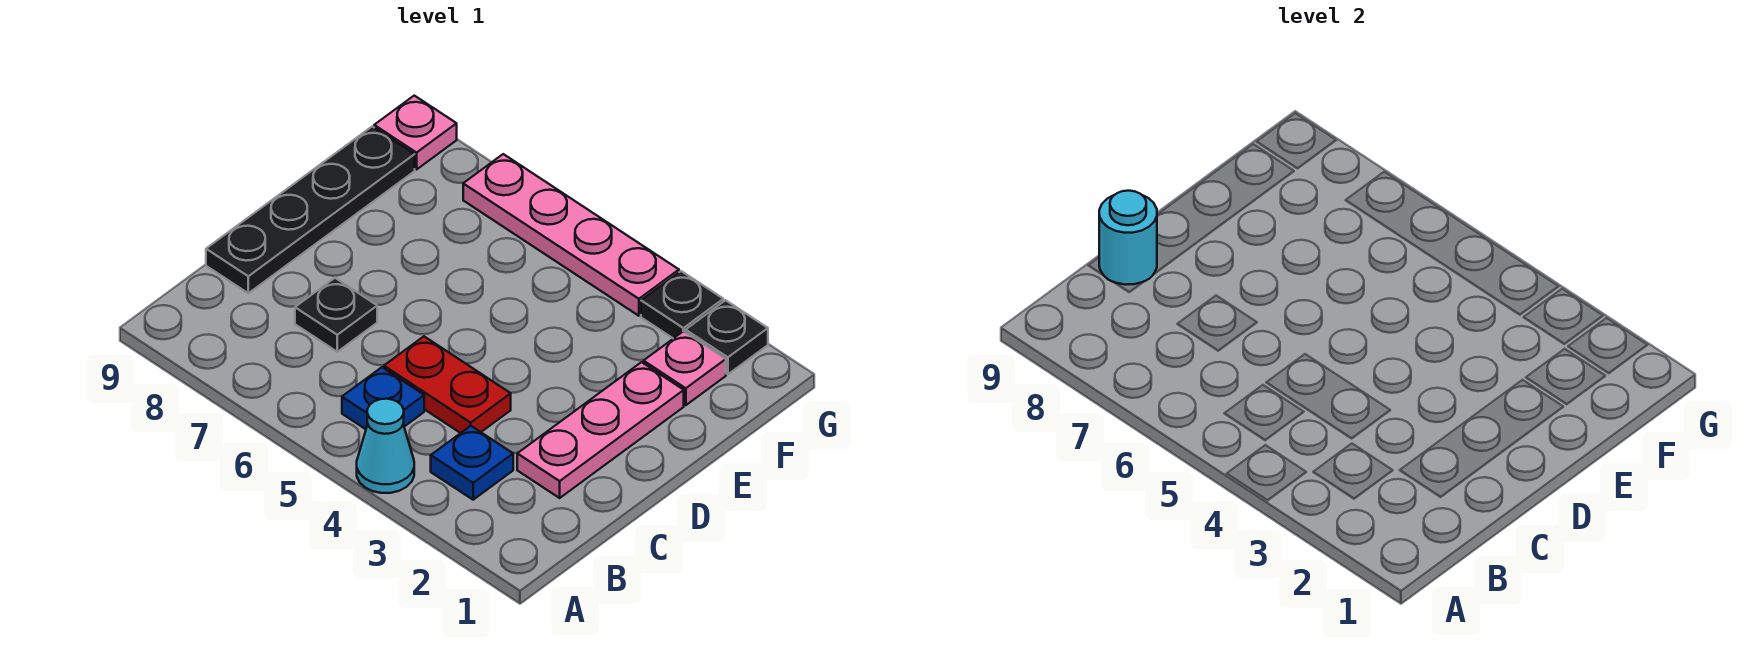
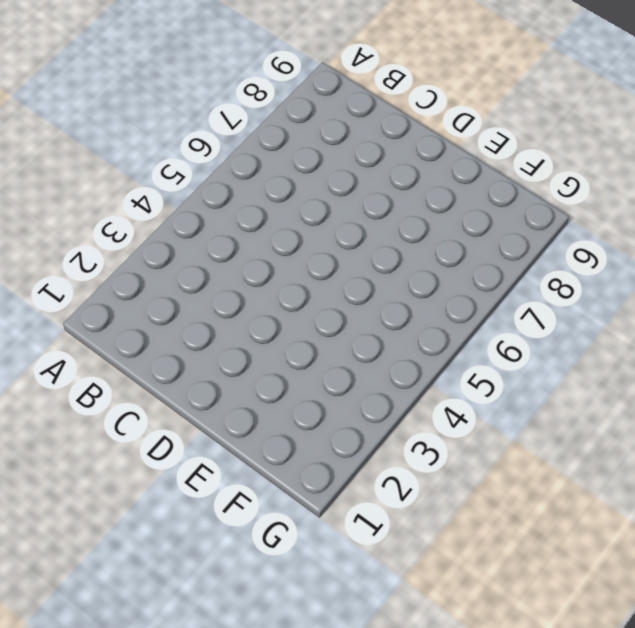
none -> cyan cone A4 level 1
none -> blue plate B3 level 1
none -> blue plate B5 level 1

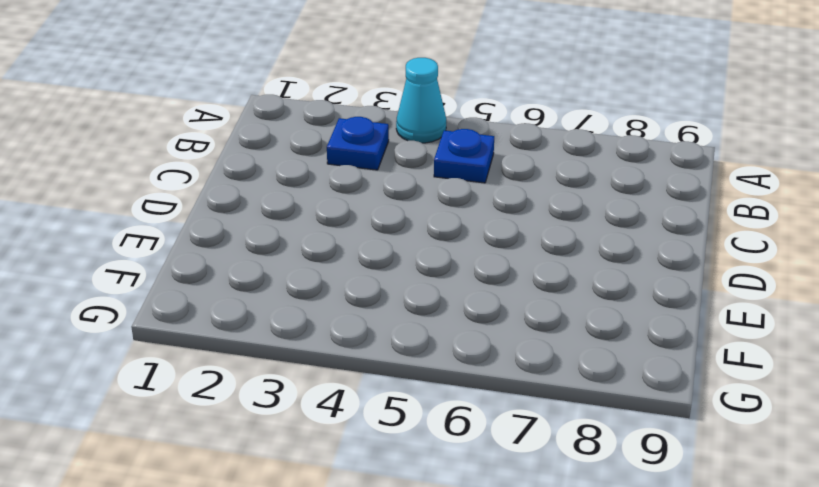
none -> pink plate C2:E2 level 1
none -> red plate C4:C5 level 1
none -> black plate C7 level 1

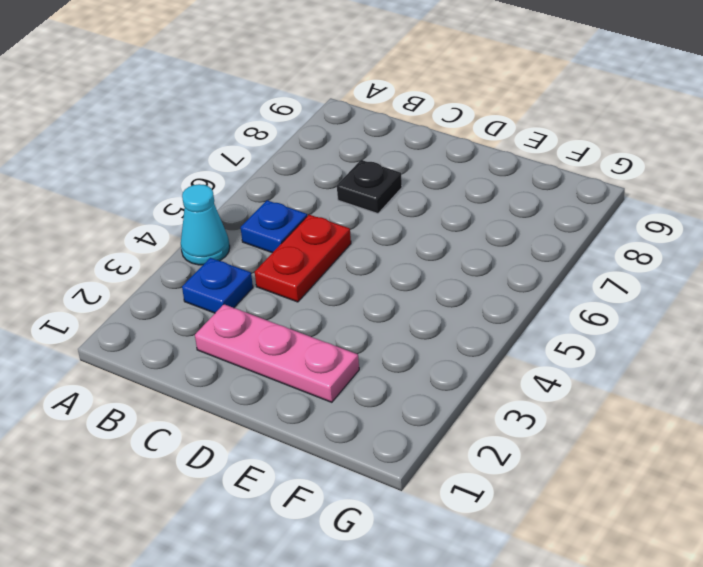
none -> black plate C9:F9 level 1
none -> pink plate F2 level 1
none -> black plate G2 level 1

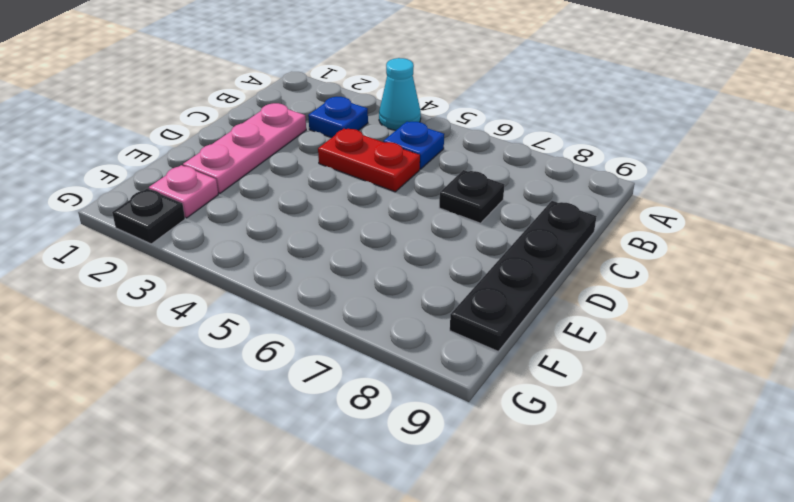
none -> black plate G3 level 1
none -> pink plate G4:G7 level 1
none -> pink plate G9 level 1

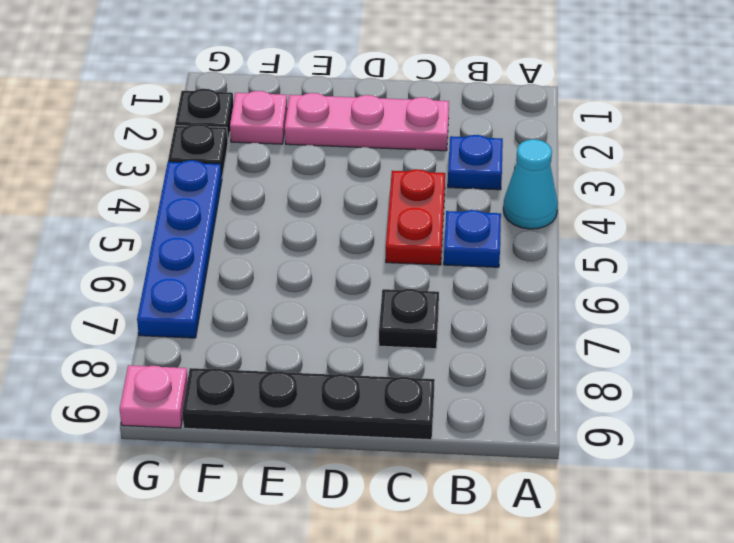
blue plate G4:G7 level 1 -> pink plate G4:G7 level 1
none -> cyan round brick C9 level 2

